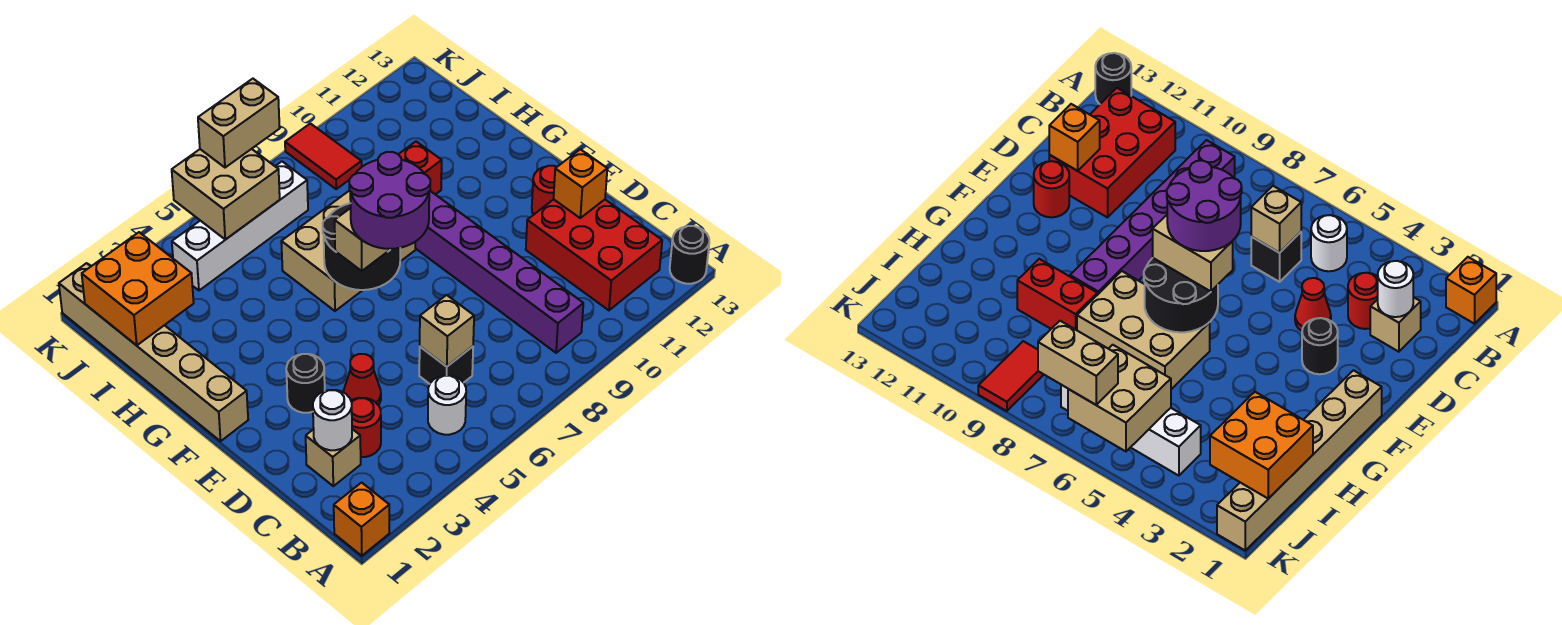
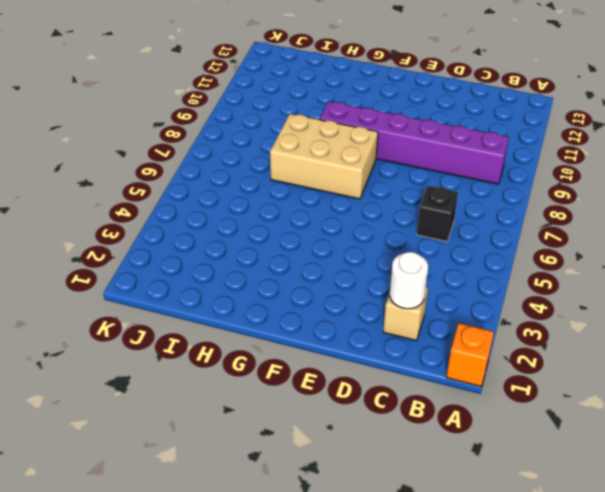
tan brick F7:H8 level 1 -> tan brick G6:H8 level 1
none -> black round brick A13 level 1
none -> white round brick B5 level 1
none -> red brick B11:D12 level 1

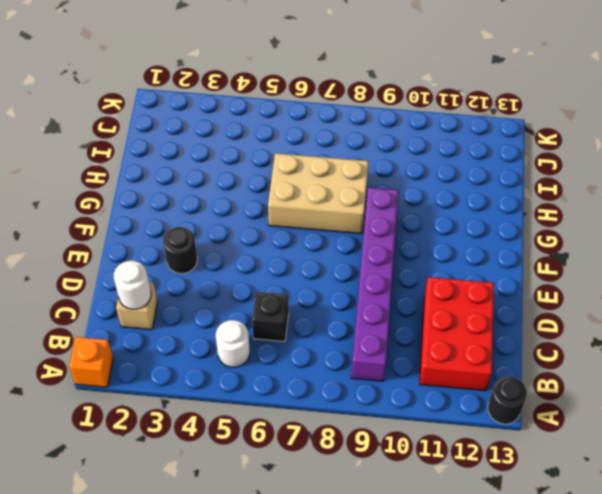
none -> red round brick C3 level 1
none -> red cone D4 level 1
none -> red round brick E12 level 1

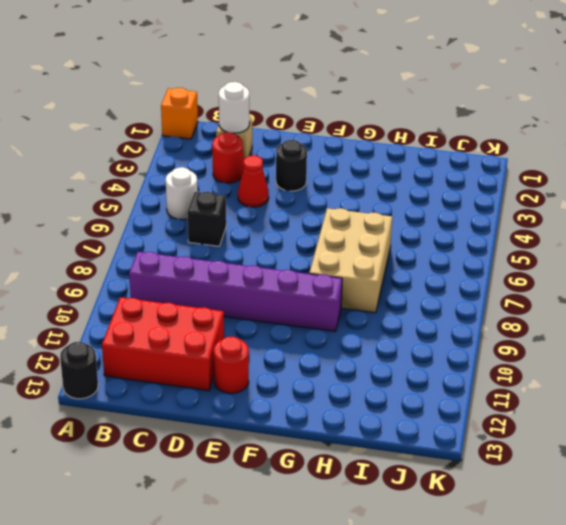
none -> tan brick F1:K1 level 1
none -> red brick H9:H10 level 1
none -> white brick J4:J7 level 1

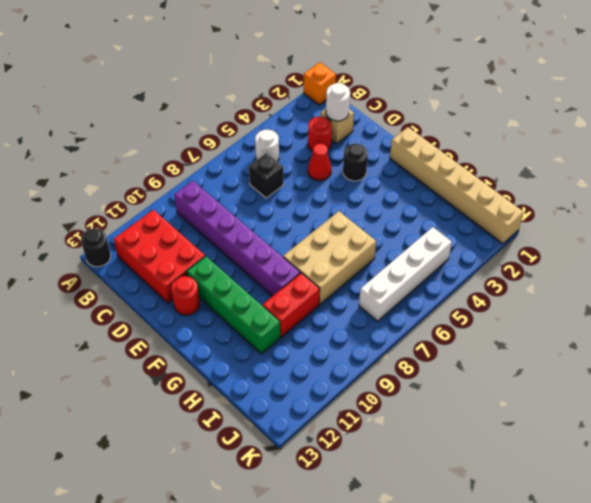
green brick E11:H11 level 1 -> none
none -> red tile J9:K9 level 1
none -> tan brick C6 level 2
none -> orange brick D12 level 2

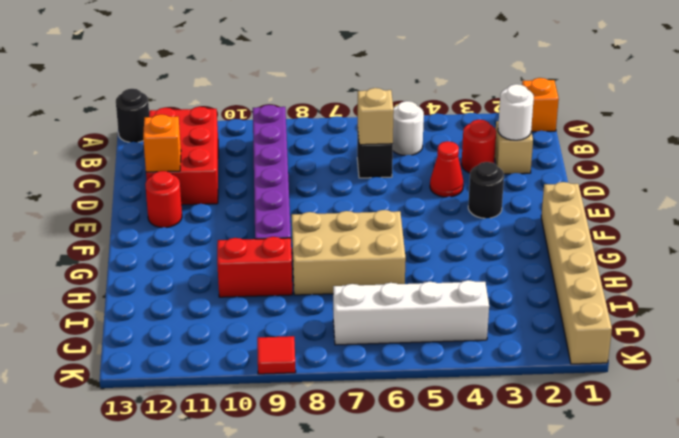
red tile K9 level 1 -> red tile J9:K9 level 1
none -> black round brick F6:G7 level 2
none -> orange brick I1:J2 level 2
none -> tan brick J5:K6 level 2

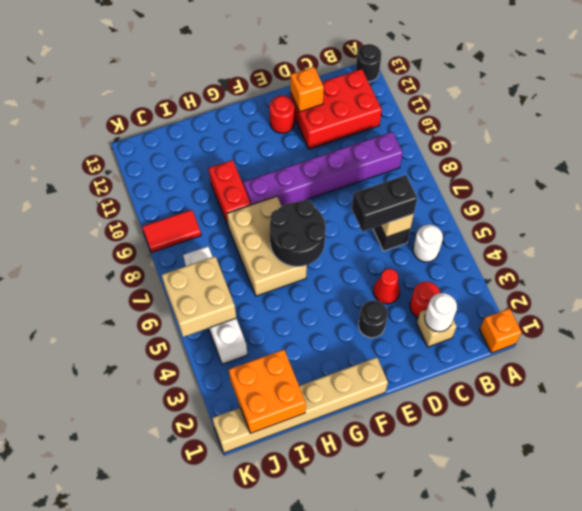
black brick C6:D6 level 3 -> none
none -> tan brick F6:F7 level 3
none -> tan brick K6:K7 level 3
none -> purple round brick E6:F7 level 4

